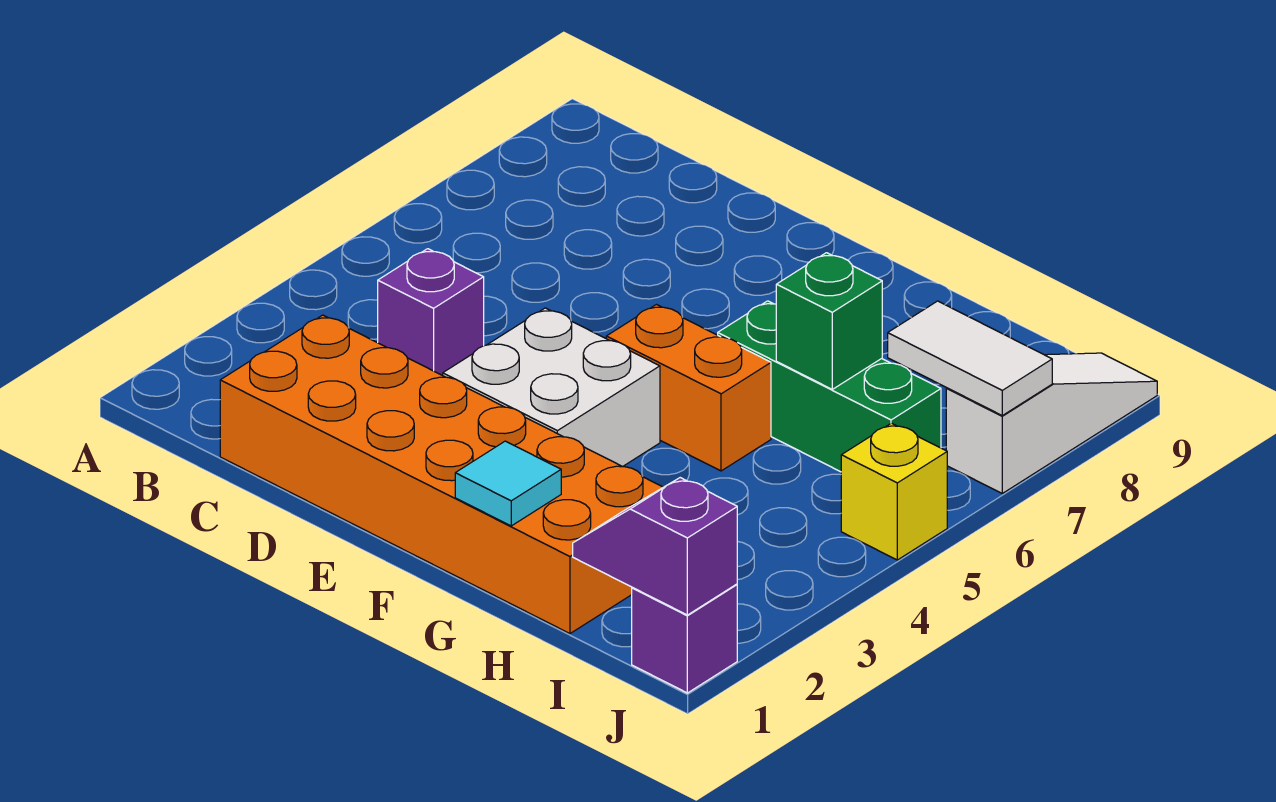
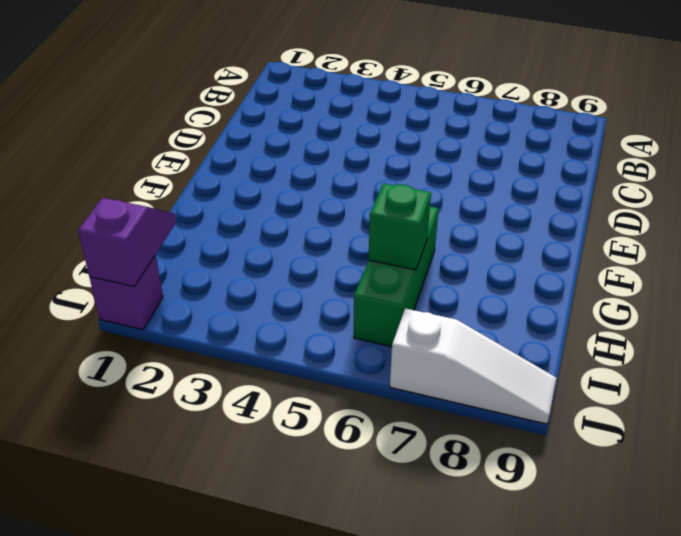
none -> orange brick C1:H2 level 1
none -> purple brick C4 level 1
none -> white brick E3:F4 level 1

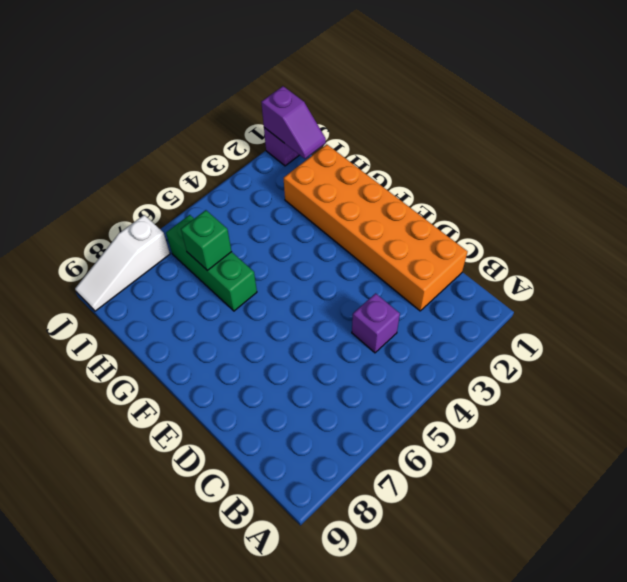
none -> white brick E3:F4 level 1
none -> orange brick F5:G5 level 1
none -> yellow brick J5 level 1

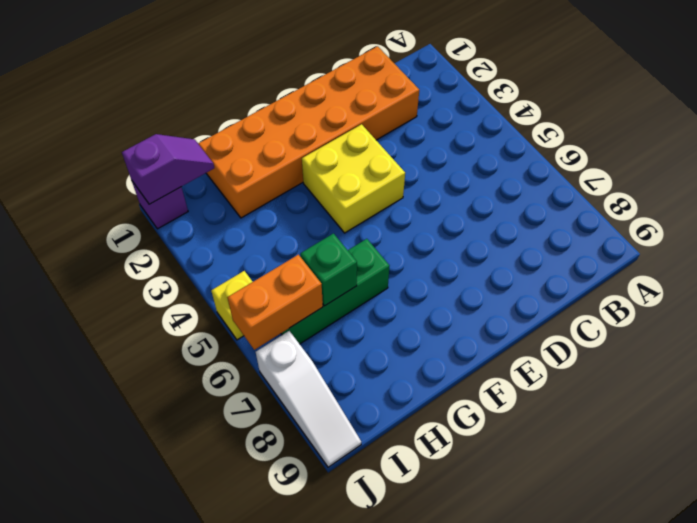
yellow brick E3:F4 level 1 -> white brick E3:F4 level 1
orange brick I6:J6 level 2 -> orange brick F5:G5 level 1
none -> purple brick C4 level 1
none -> cyan tile G1 level 2
none -> white tile I7:J7 level 2

